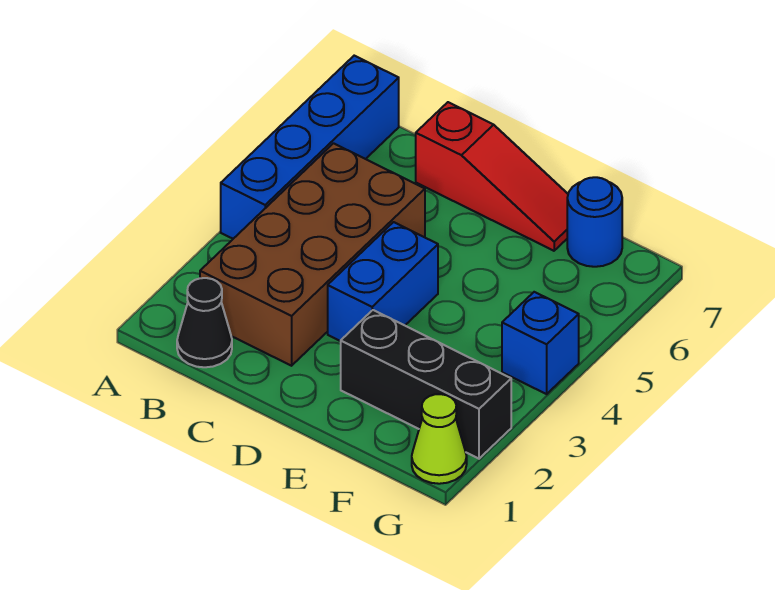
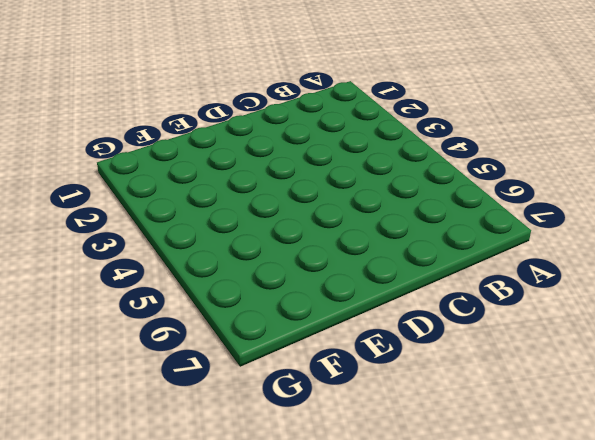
none -> blue brick A4:A7 level 1
none -> black cone B1 level 1

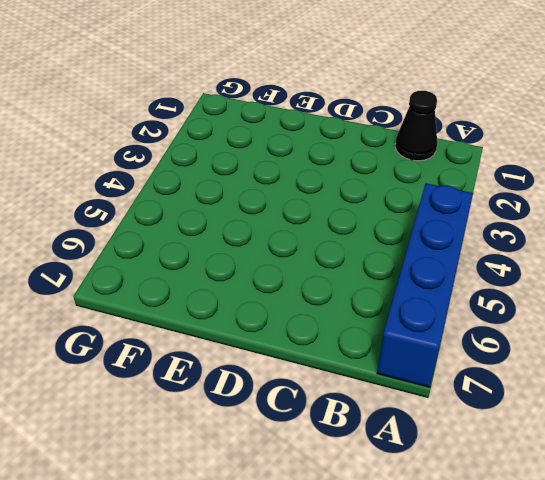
none -> brown brick B2:C5 level 1
none -> red slope C7:E7 level 1 top C

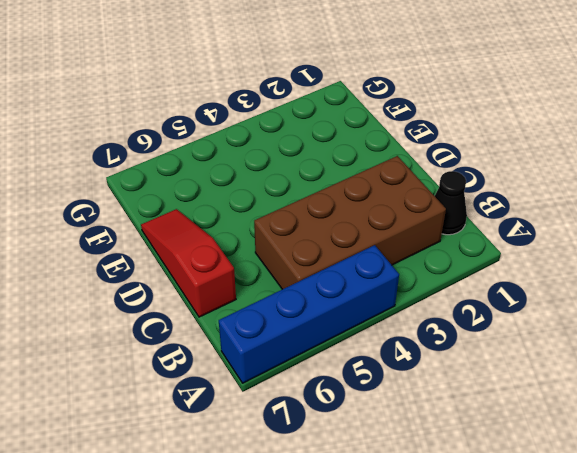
none -> blue brick D3:D4 level 1
none -> black brick E2:G2 level 1

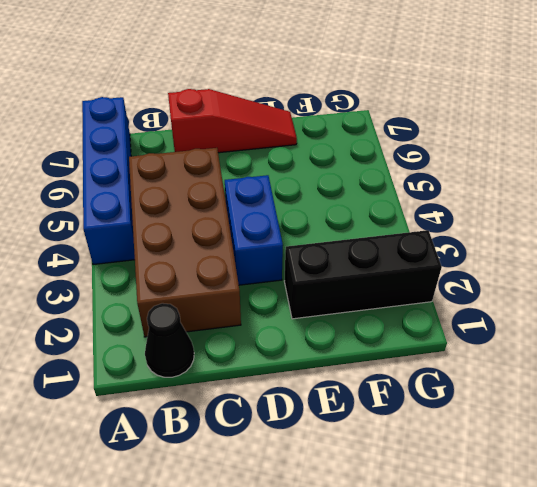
none -> blue round brick F7 level 1
none -> lime cone G1 level 1

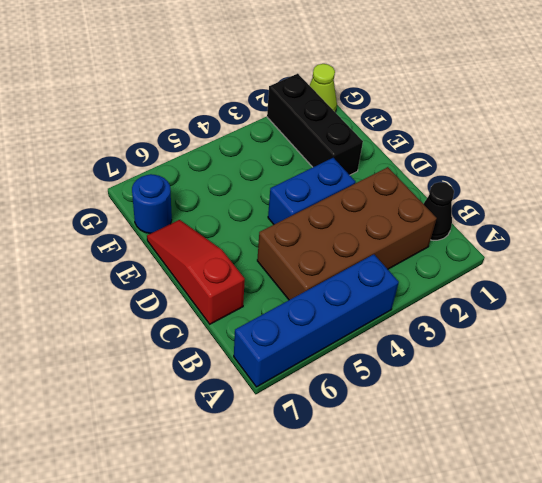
none -> blue brick G4 level 1

